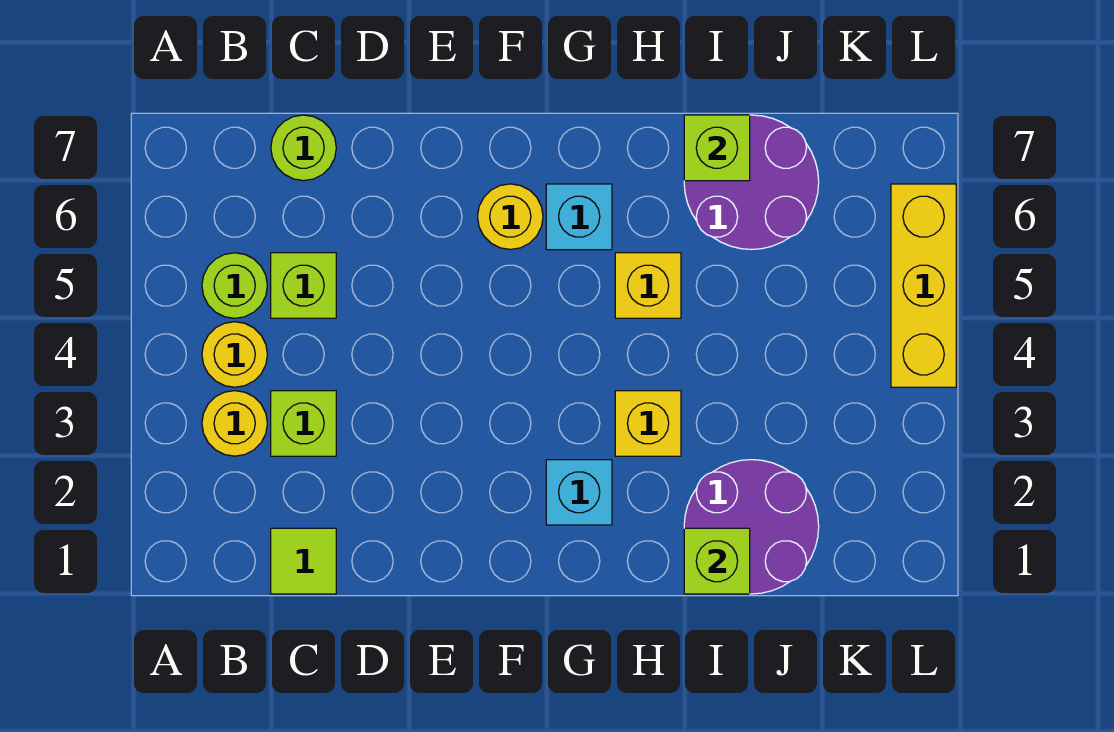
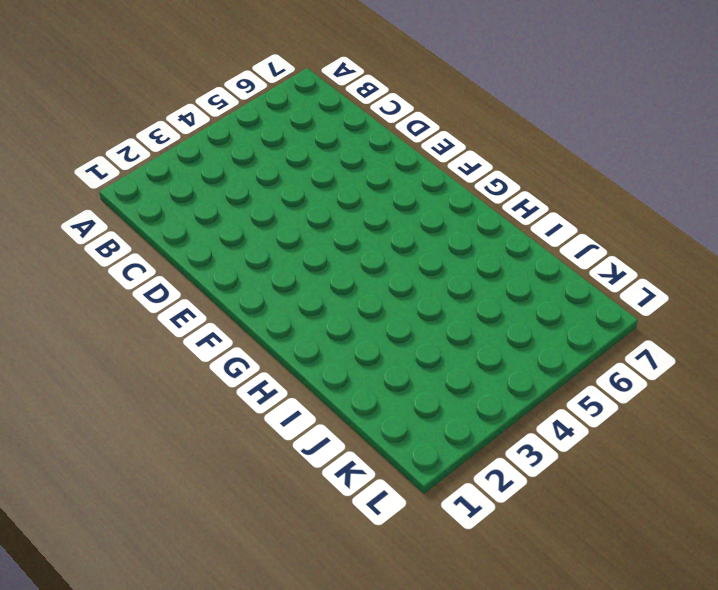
none -> yellow round brick B3 level 1
none -> yellow round brick B4 level 1
none -> lime round brick B5 level 1

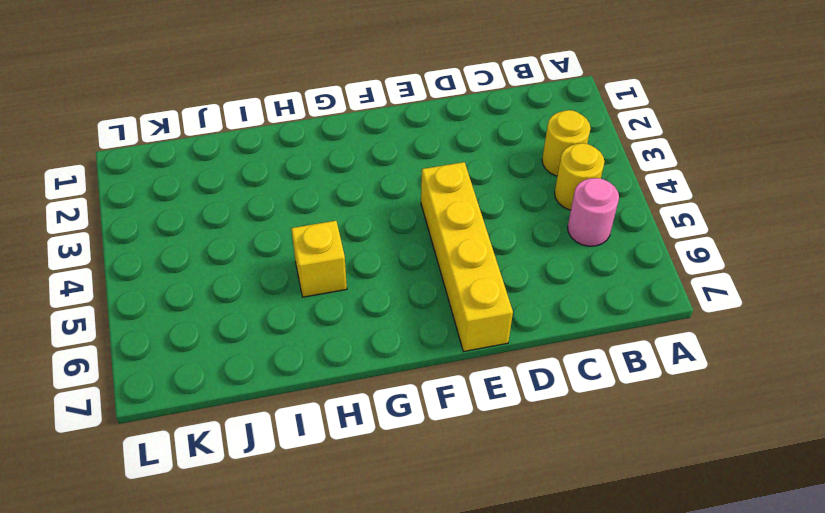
pink round brick B5 level 1 -> lime round brick B5 level 1
yellow brick E4:E7 level 1 -> none
none -> lime tile C1 level 1
none -> lime brick C3 level 1
none -> lime brick C5 level 1

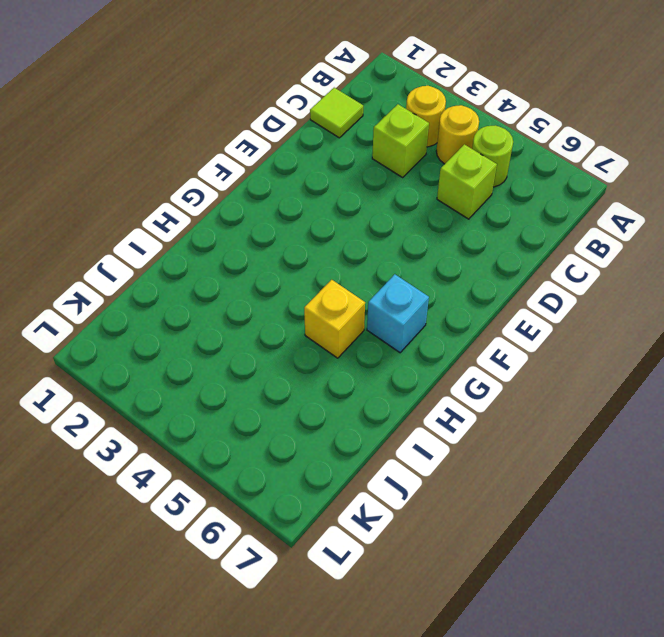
none -> lime round brick C7 level 1
none -> yellow round brick F6 level 1
none -> cyan brick G2 level 1

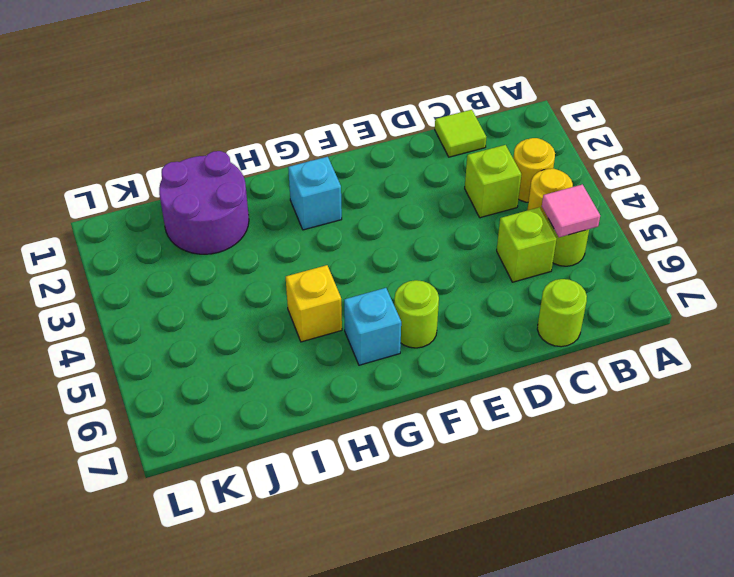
pink tile B5 level 2 -> none
lime round brick F6 level 1 -> yellow round brick F6 level 1
none -> yellow brick H3 level 1
none -> purple round brick I6:J7 level 1
none -> yellow brick L4:L6 level 1

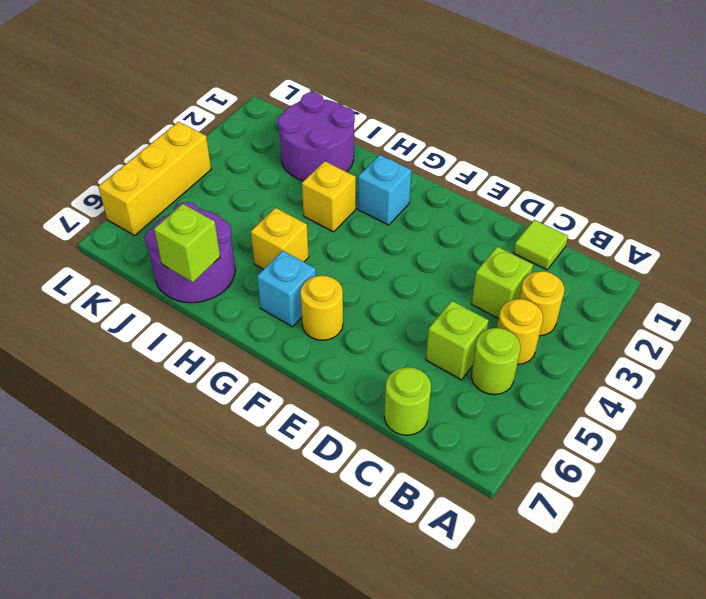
none -> lime brick I1 level 2

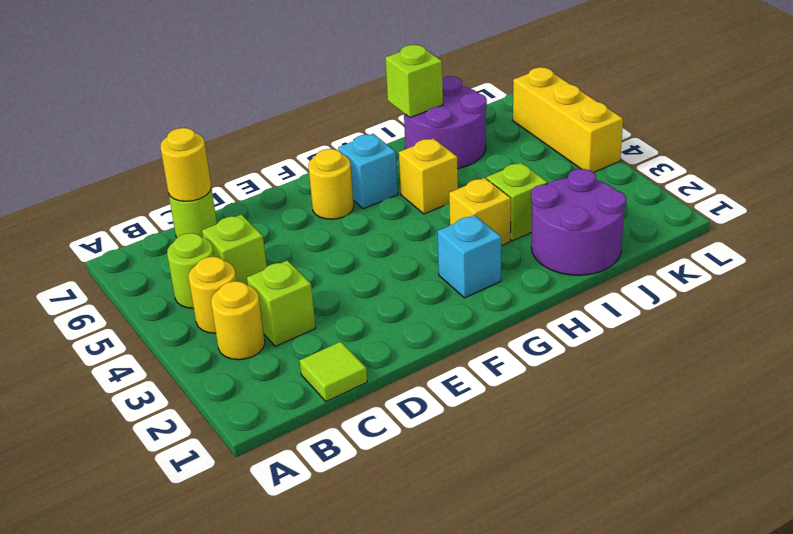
yellow round brick C7 level 2 -> none
lime brick I3 level 1 -> lime brick I1 level 2

